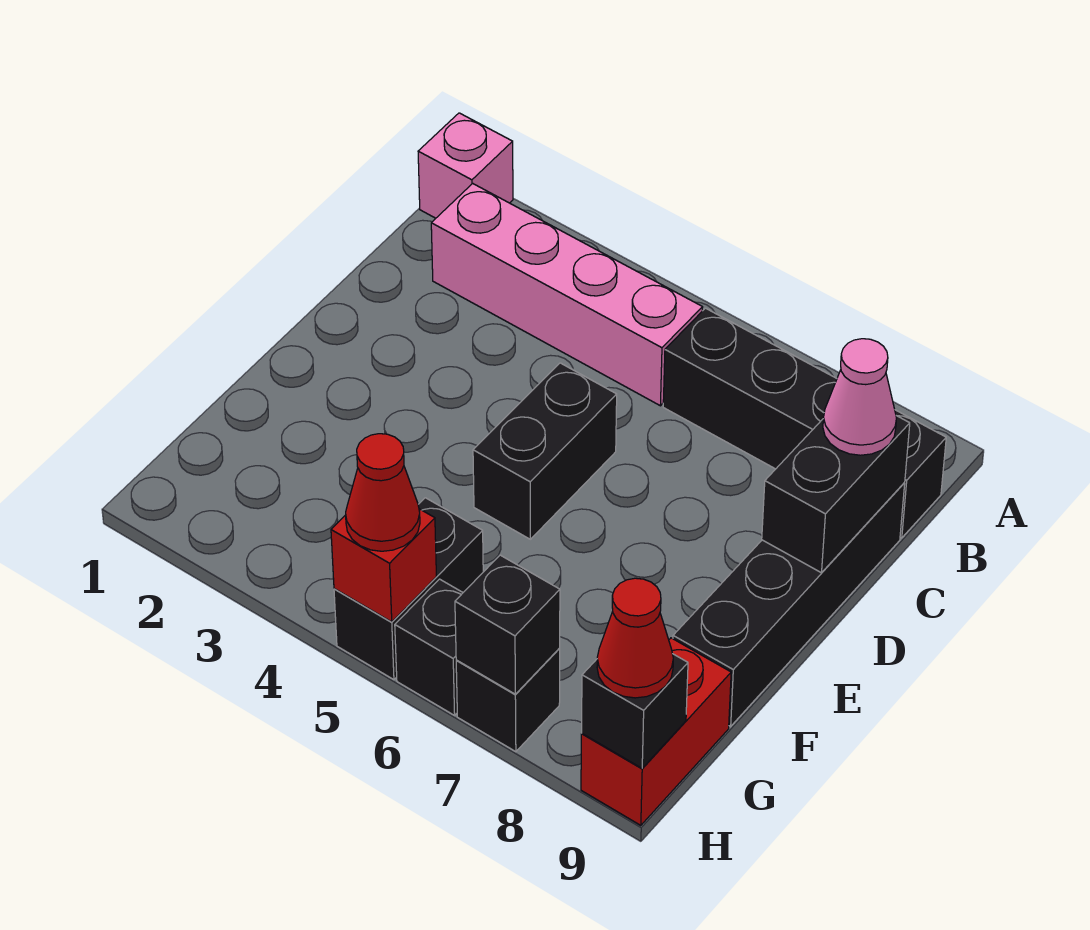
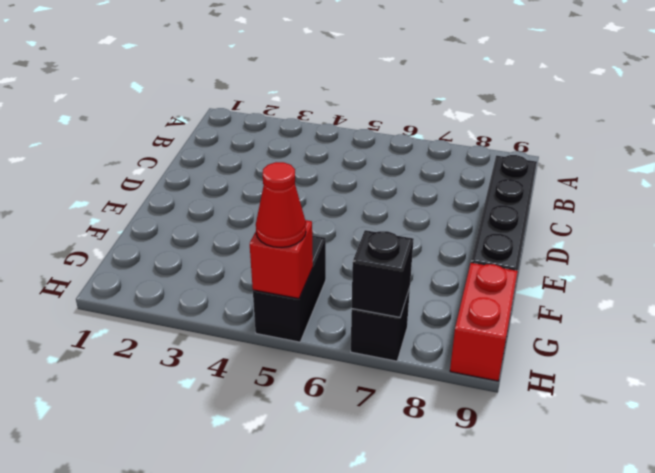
none -> pink brick A1 level 1
none -> pink brick B2:B5 level 1
none -> black brick B6:B9 level 1

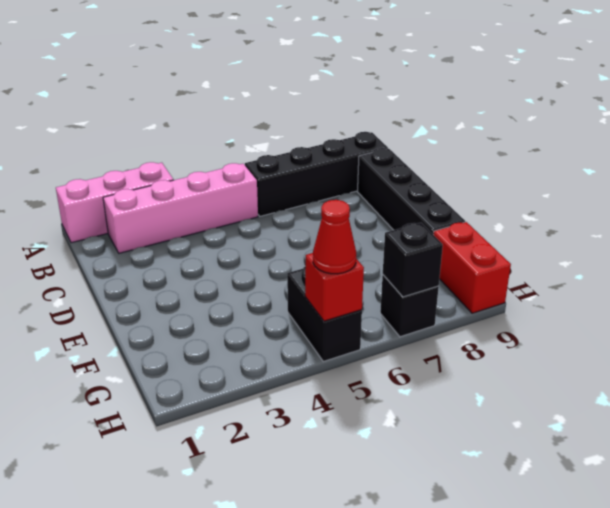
pink brick A1:A3 level 1 -> pink brick A1 level 1
none -> black brick D5:E5 level 1
none -> black brick H6 level 1
none -> black brick C9:D9 level 2

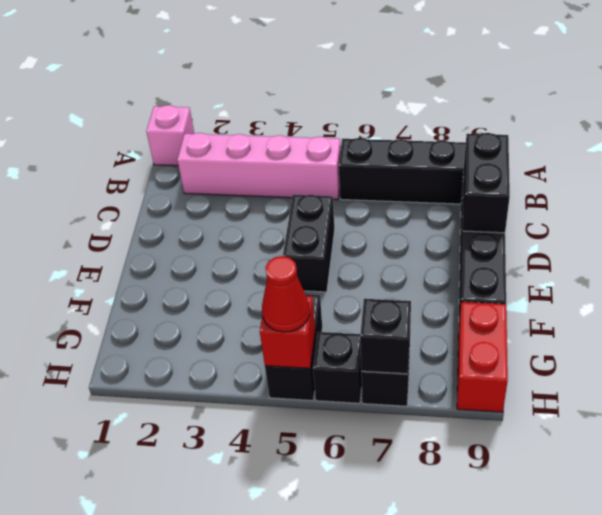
none -> black brick H9 level 2
none -> pink cone C9 level 3
none -> red cone H9 level 3

